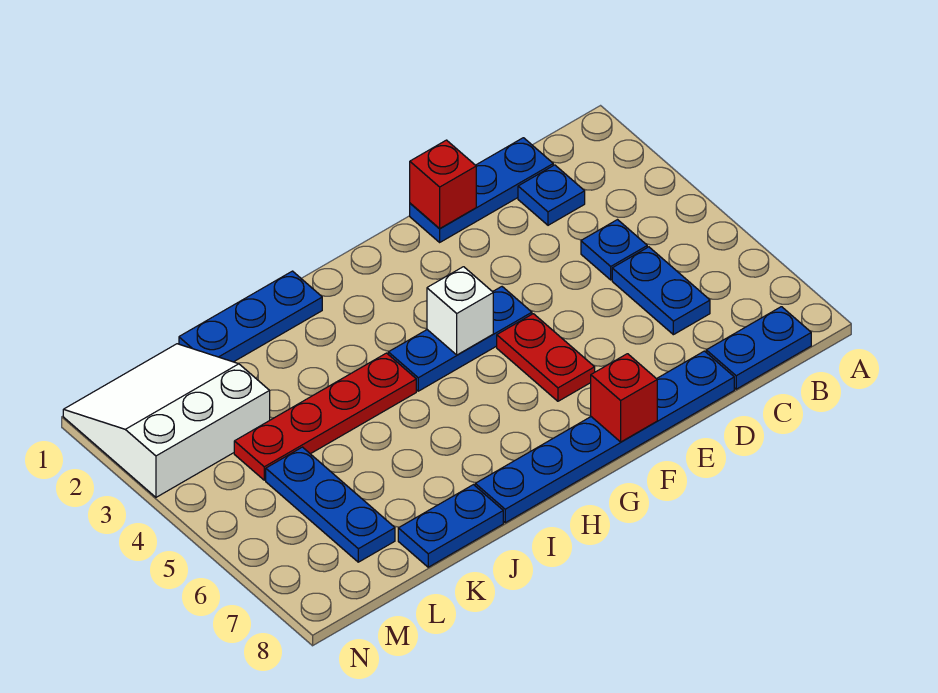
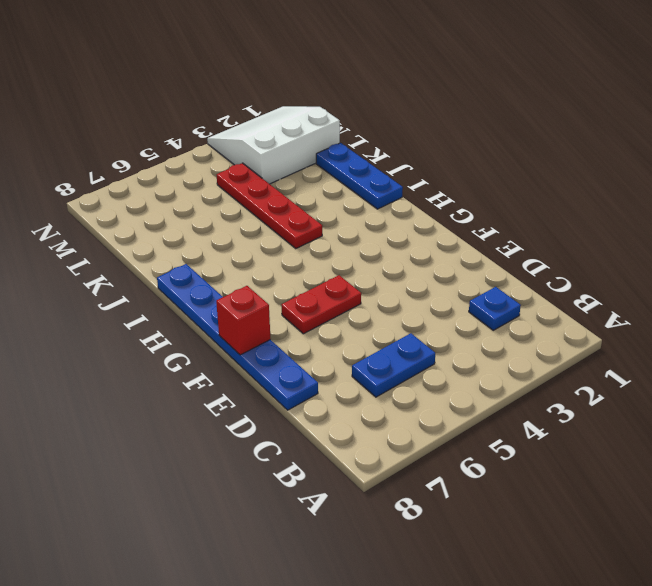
white slope L1:N3 level 1 top L -> white slope L1:N3 level 1 top 3
none -> blue plate B8:C8 level 1
none -> blue plate C1:E1 level 1
none -> blue plate C4 level 1

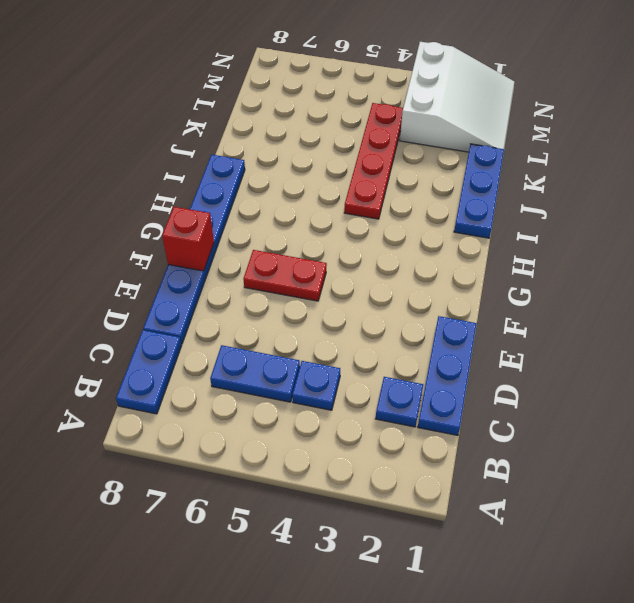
none -> blue plate F4:H4 level 1
none -> blue plate J8:K8 level 1
none -> blue plate L5:L7 level 1

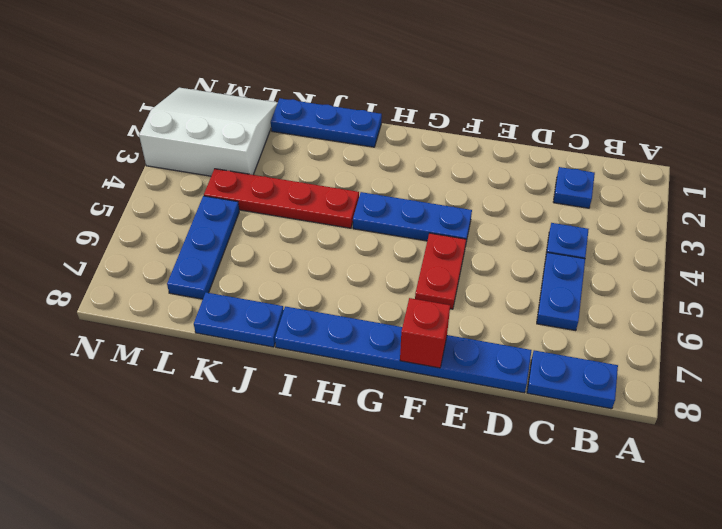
none -> blue plate C1:E1 level 1
none -> red brick E1 level 2
none -> white brick G4 level 2

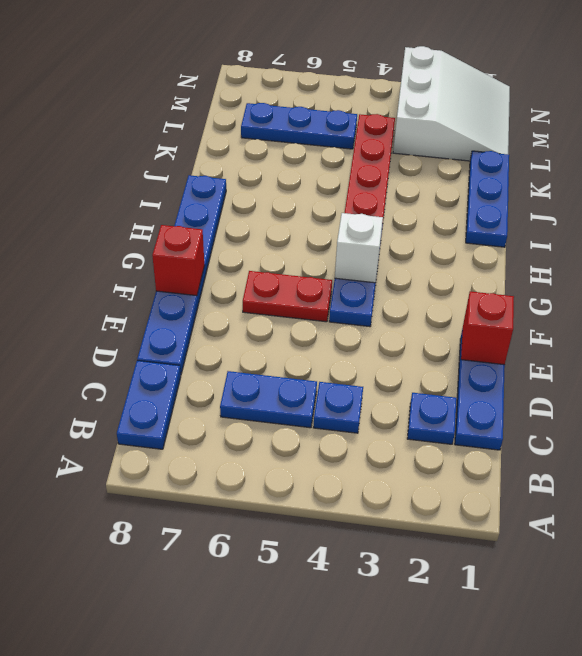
none -> blue plate J8:K8 level 1

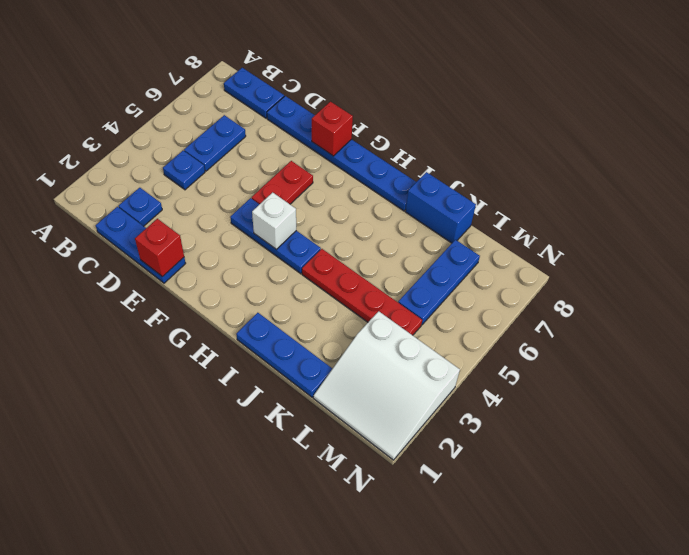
blue brick J8:K8 level 1 -> blue plate J8:K8 level 1

